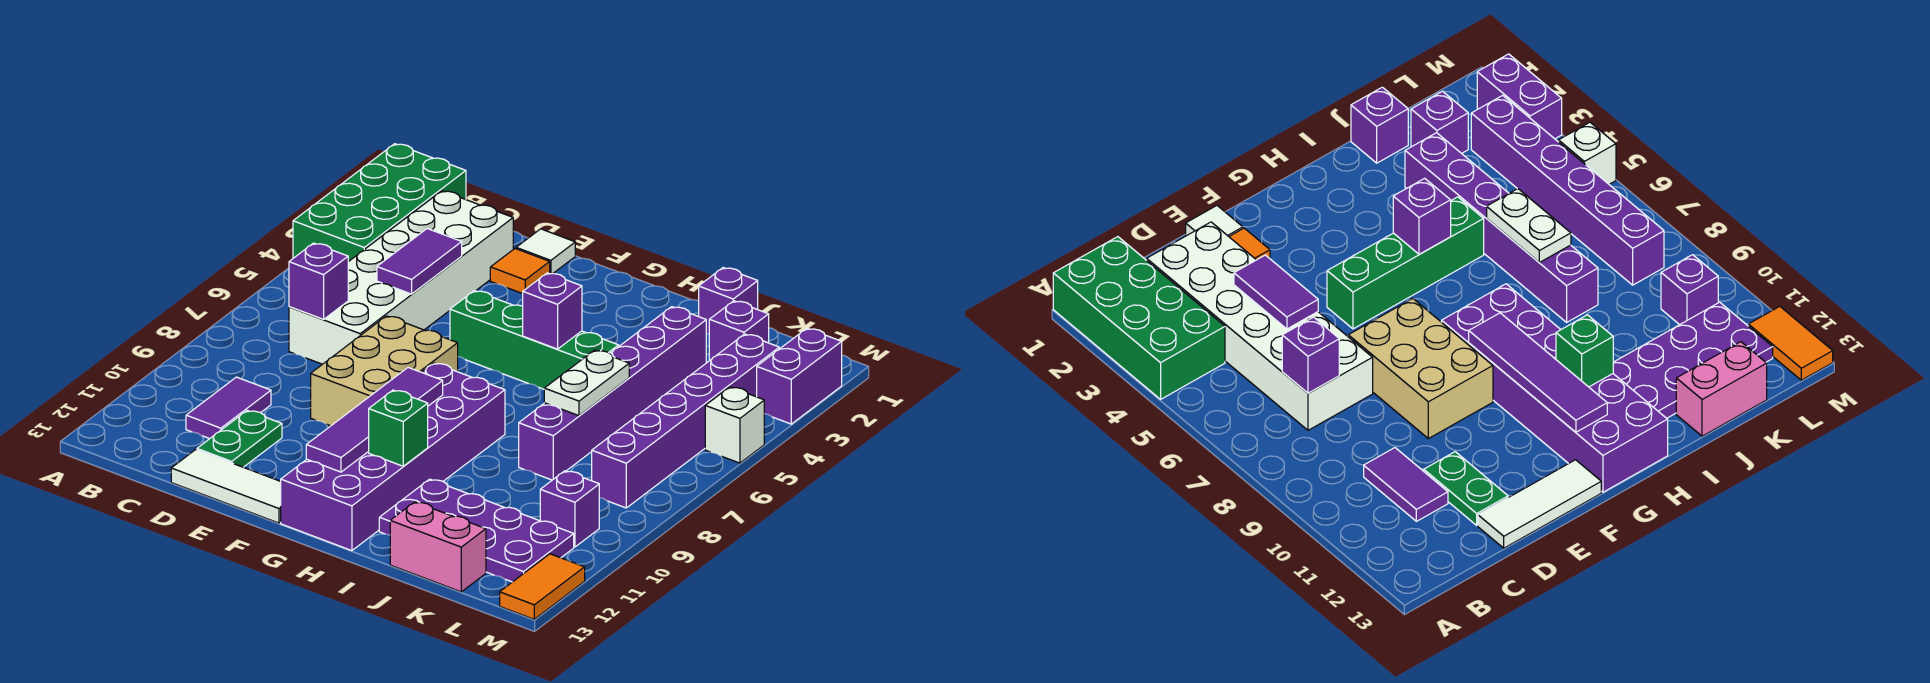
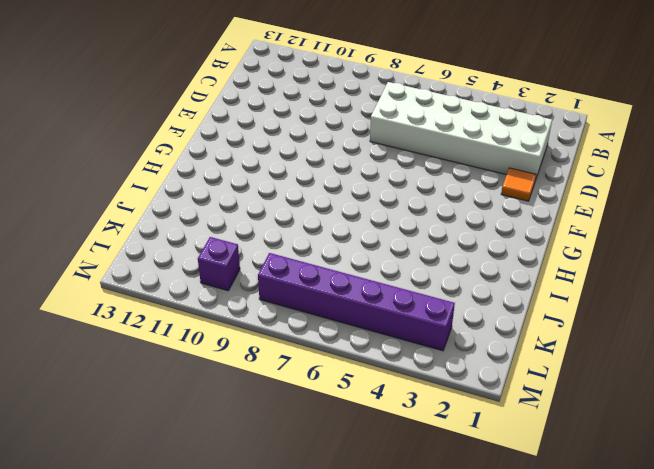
none -> green brick A1:B4 level 1
none -> purple tile C10:C11 level 1
none -> green plate D11:D12 level 1

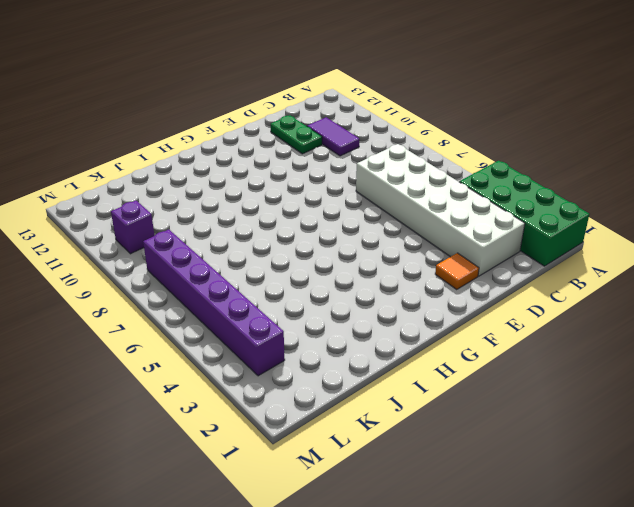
none -> white tile D13:F13 level 1
none -> white tile E1 level 1
none -> tan brick E7:F9 level 1

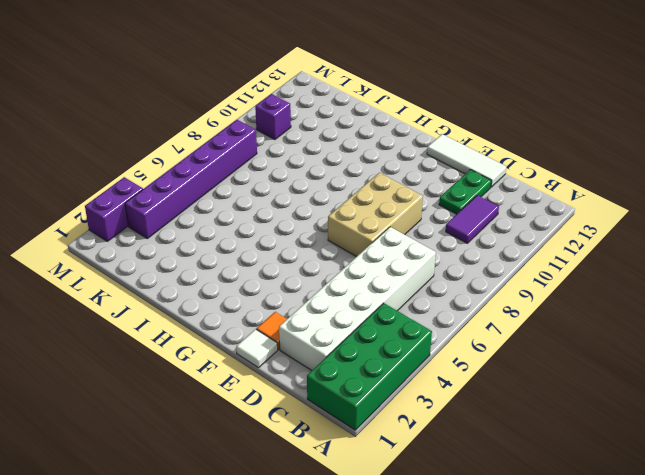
none -> green brick F5:I5 level 1
none -> purple brick G8:H13 level 1
none -> purple plate I11:L12 level 1

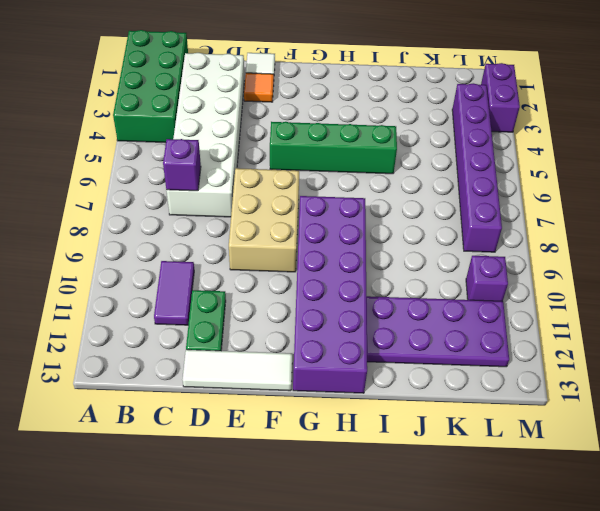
none -> purple brick J1 level 1
none -> purple brick J3:J8 level 1
none -> pink brick J13:K13 level 1

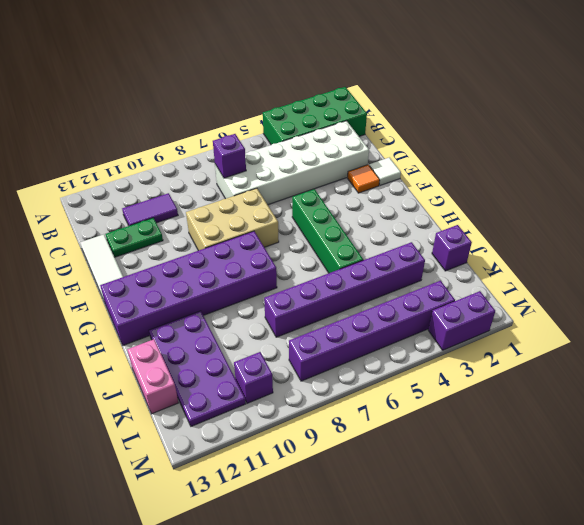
none -> purple brick K2 level 1
none -> white brick M5 level 1
none -> orange tile M12:M13 level 1

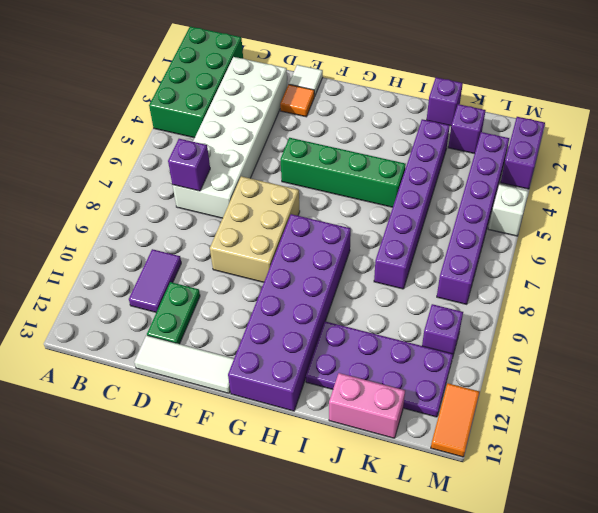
none -> purple tile D4:D5 level 2
none -> purple tile G9:G12 level 2
none -> purple brick H5 level 2

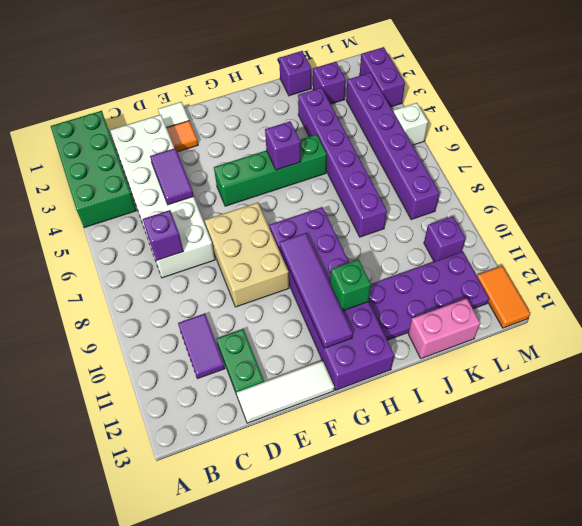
none -> white plate J6:J7 level 2

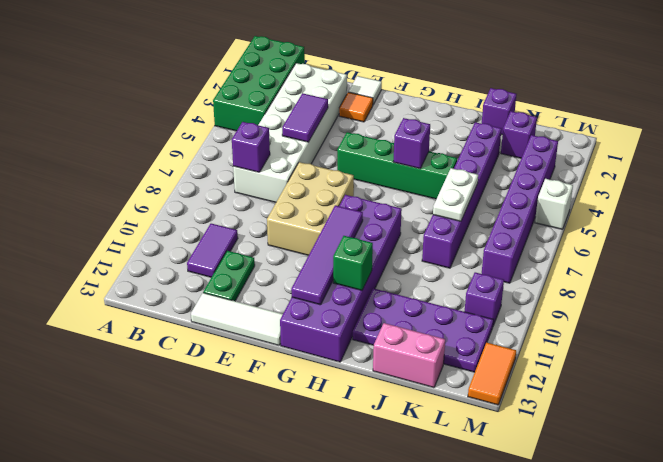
none -> purple brick M2:M3 level 1

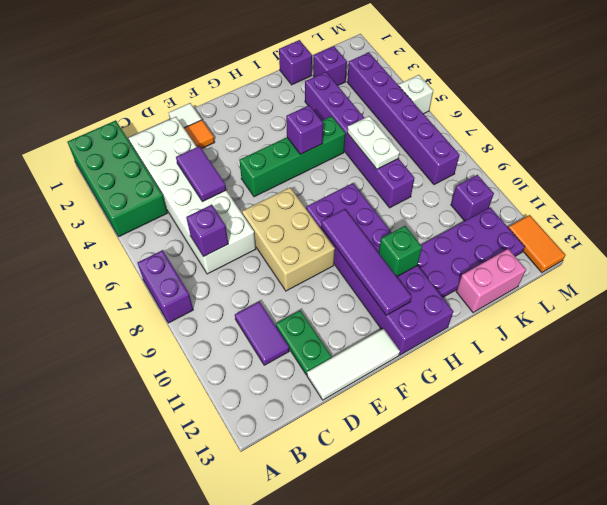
purple brick A7:A8 level 1 -> purple brick M2:M3 level 1

